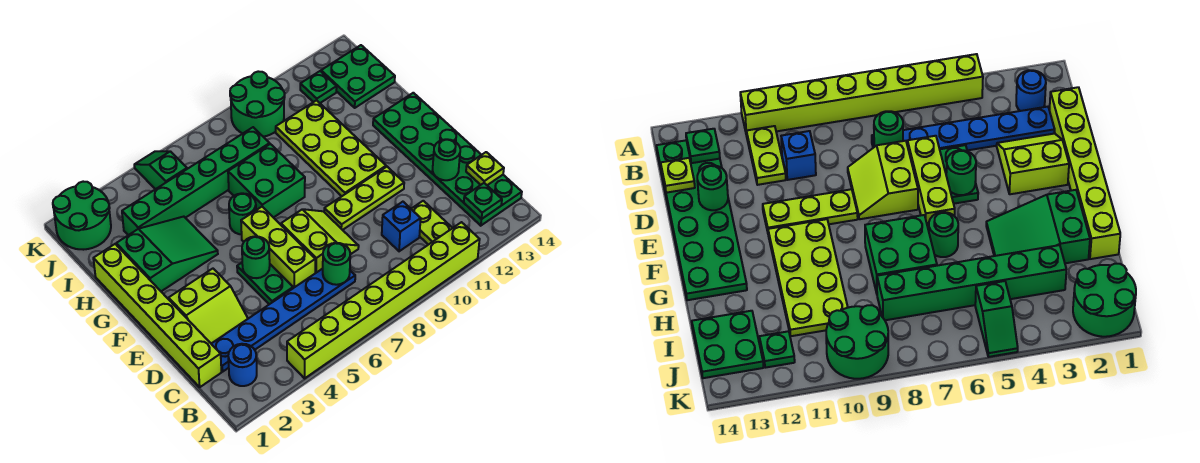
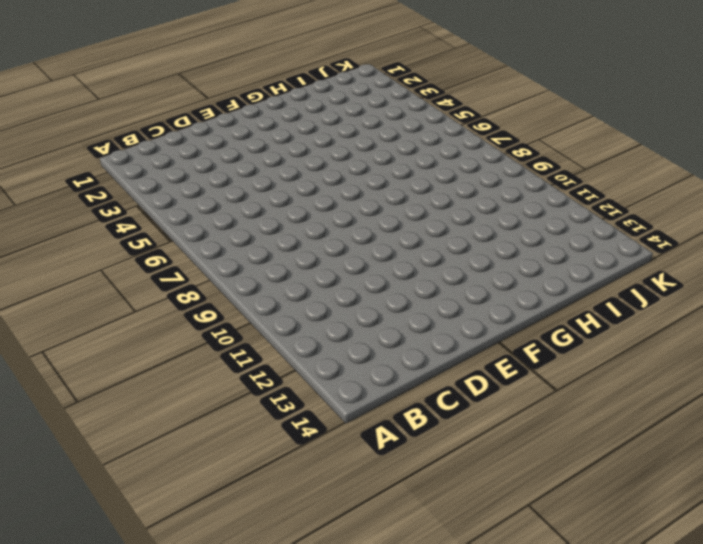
none -> lime brick A4:A11 level 1
none -> blue round brick B2 level 1
none -> lime plate B11:C11 level 1

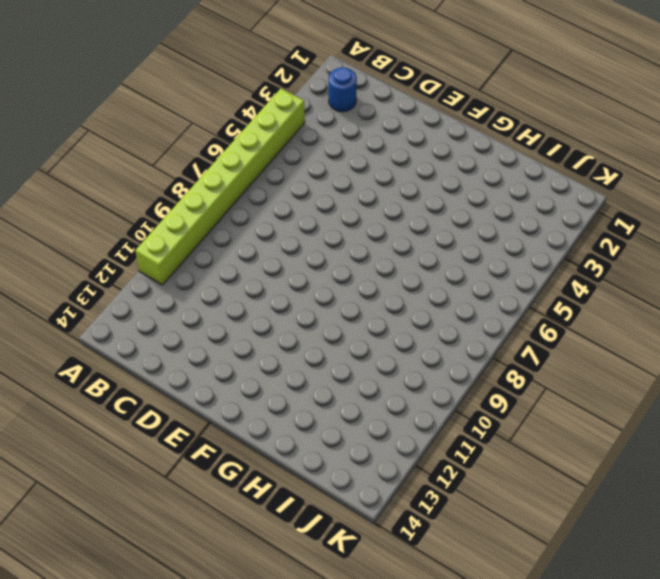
none -> lime plate B11:C11 level 1
none -> green plate B13:G14 level 1
none -> lime brick C1:H1 level 1

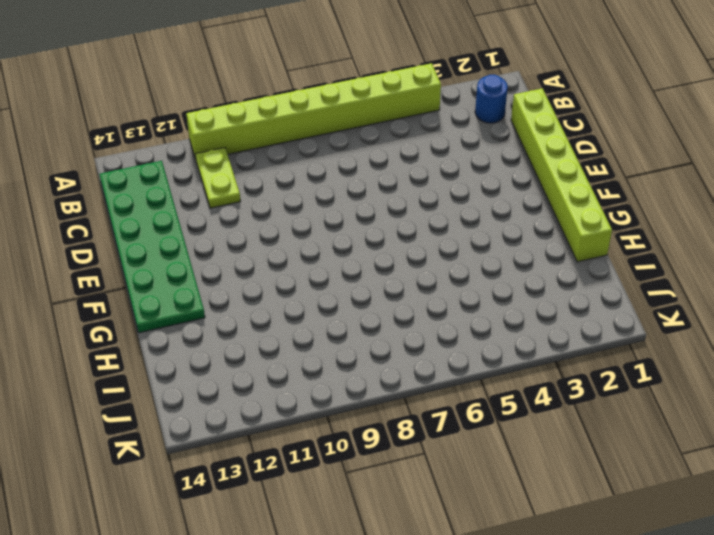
none -> blue plate C2:C7 level 1
none -> blue brick C10 level 1
none -> lime slope D2:E3 level 1 top E

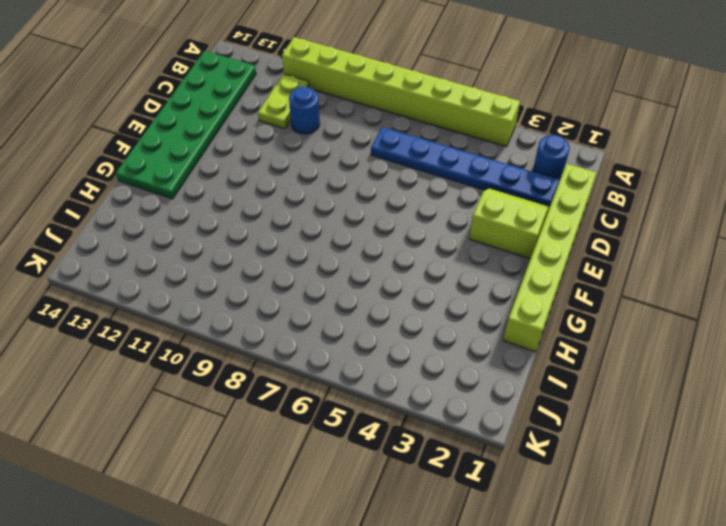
blue round brick C10 level 1 -> blue brick C10 level 1
none -> green plate D5:E5 level 1
none -> lime brick D6:F6 level 1
none -> lime slope D7:E8 level 1 top 7

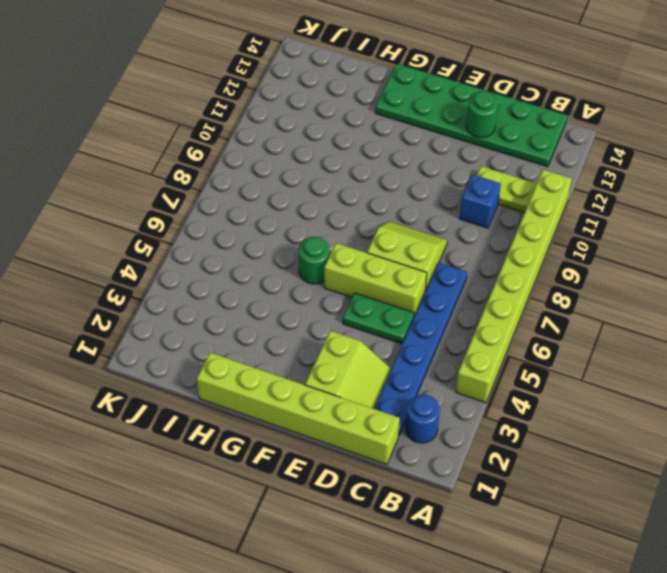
none -> lime plate E9:E11 level 1
none -> lime plate F10:I11 level 1
none -> green slope G2:H4 level 1 top 2

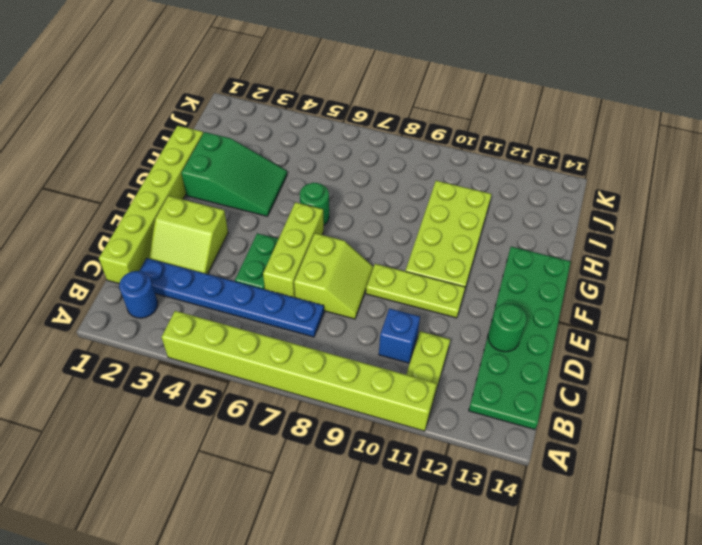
none -> green brick G7:H8 level 1
none -> green brick I3:I8 level 1
none -> green plate I13:J14 level 1

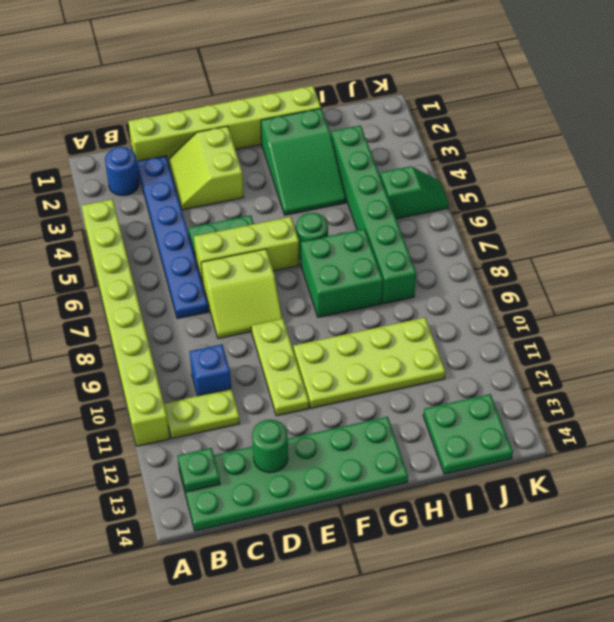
none -> green round brick J1:K2 level 1
none -> green round brick J9:K10 level 1
none -> green plate J12 level 1

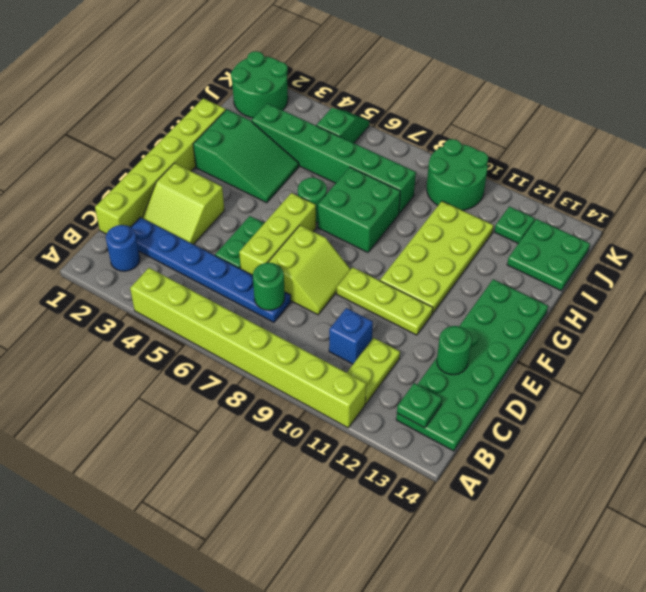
none -> lime plate C14 level 2
none -> green round brick E5 level 2

